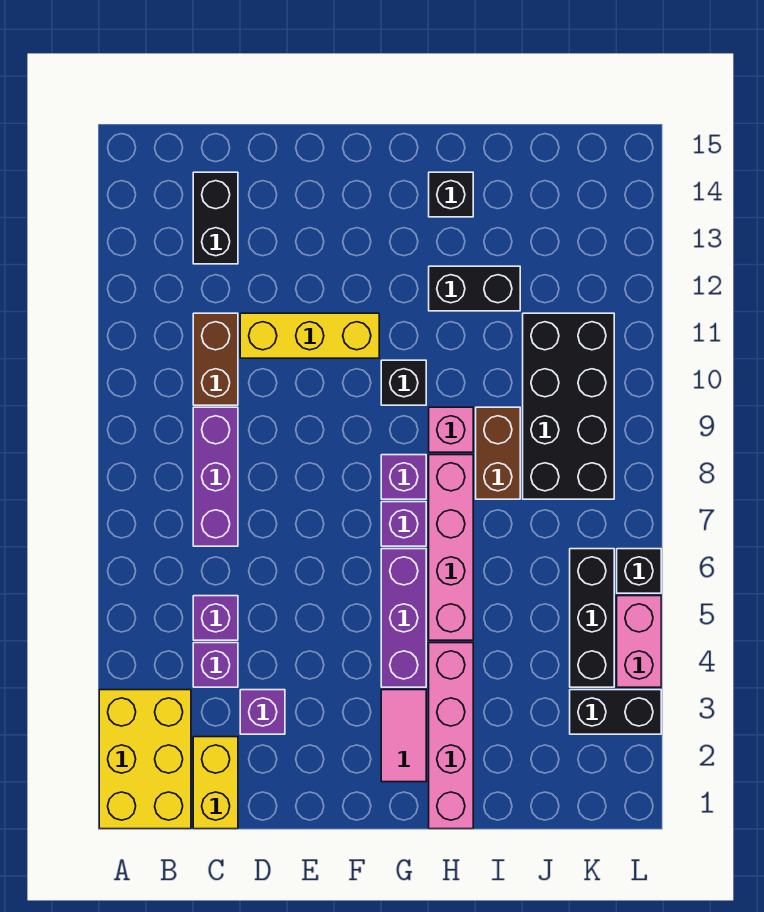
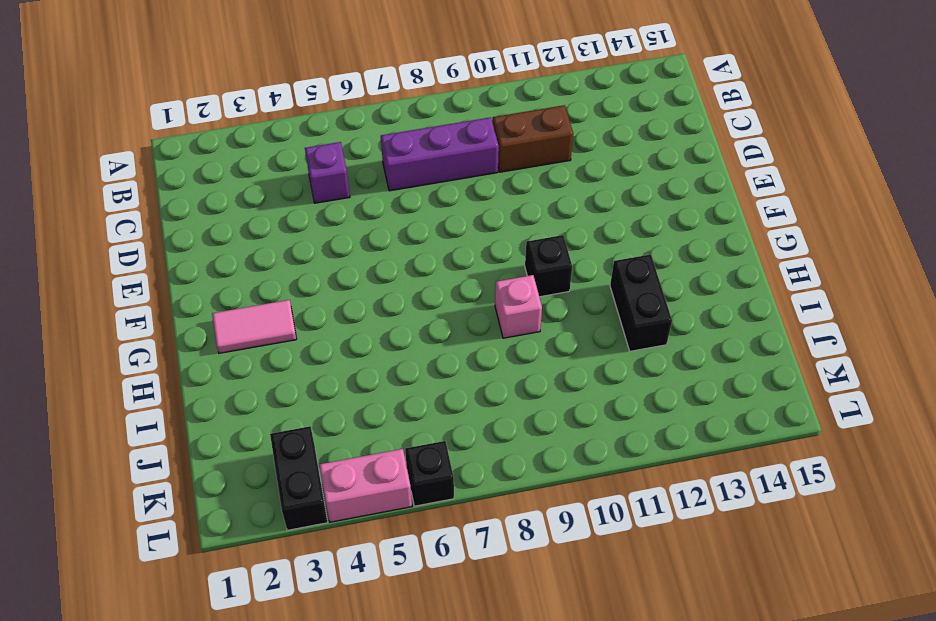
none -> yellow brick A1:B3 level 1
none -> yellow brick C1:C2 level 1
none -> purple brick C4 level 1

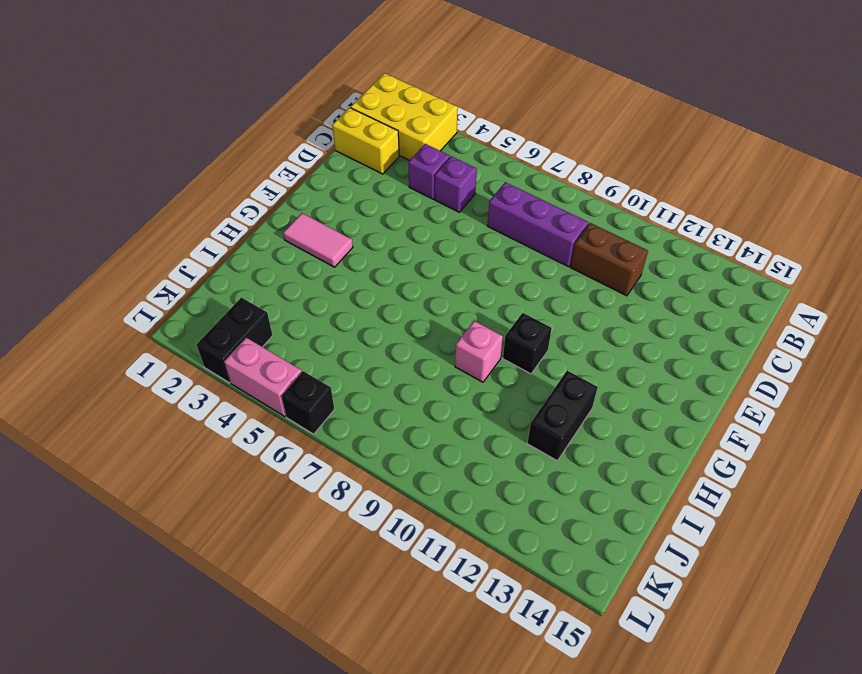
none -> black brick C13:C14 level 1
none -> purple brick D3 level 1
none -> yellow brick D11:F11 level 1

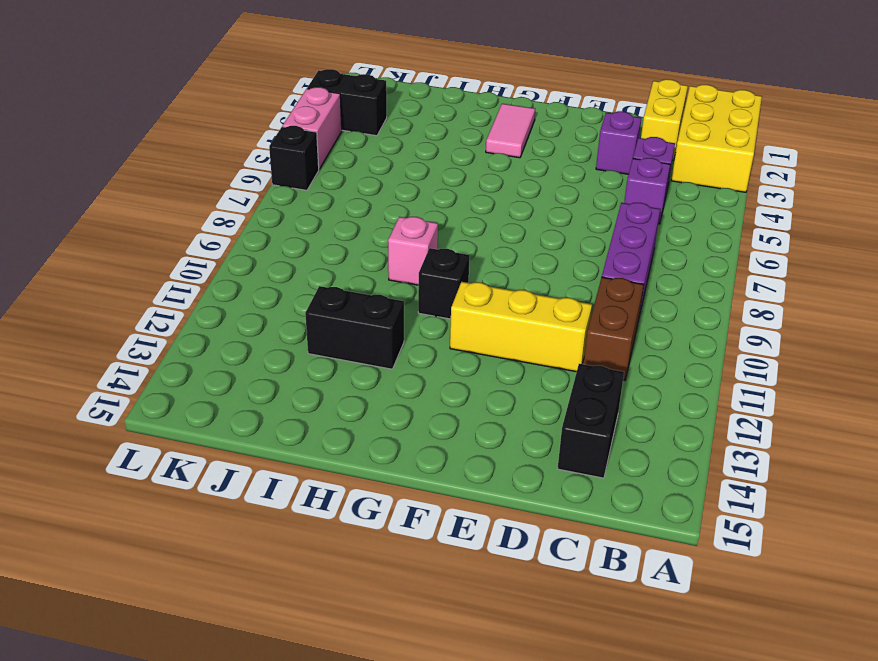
none -> purple brick G4:G6 level 1
none -> purple brick G7 level 1
none -> purple brick G8 level 1

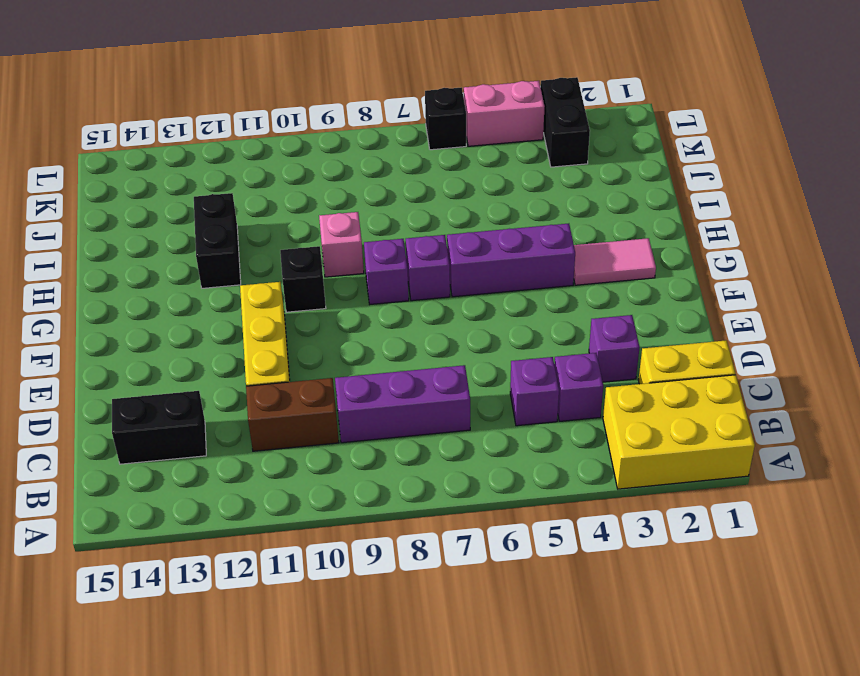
none -> pink brick H1:H4 level 1
none -> pink brick H5:H8 level 1
none -> black brick H14 level 1

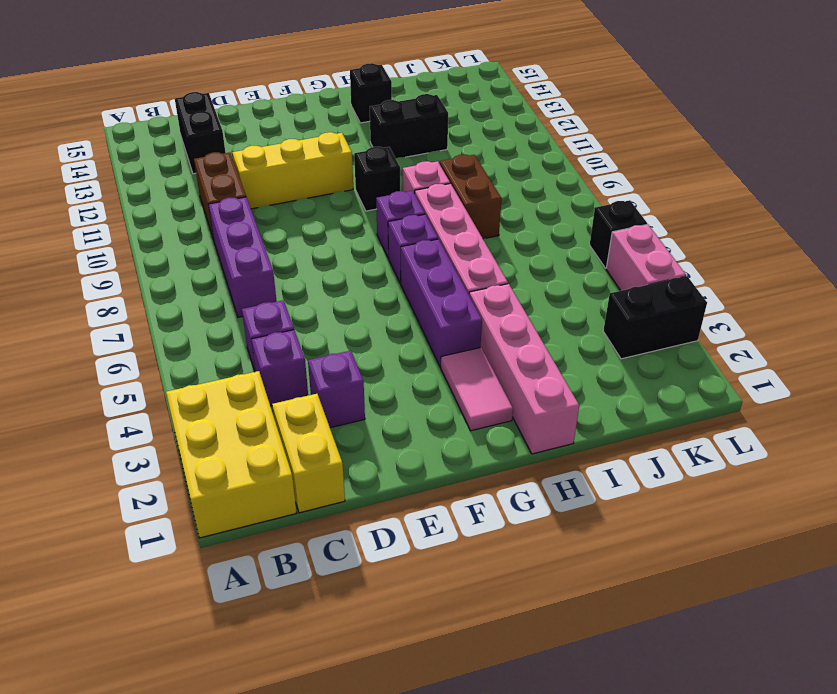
none -> black brick J8:K11 level 1
none -> black brick K4:K6 level 1

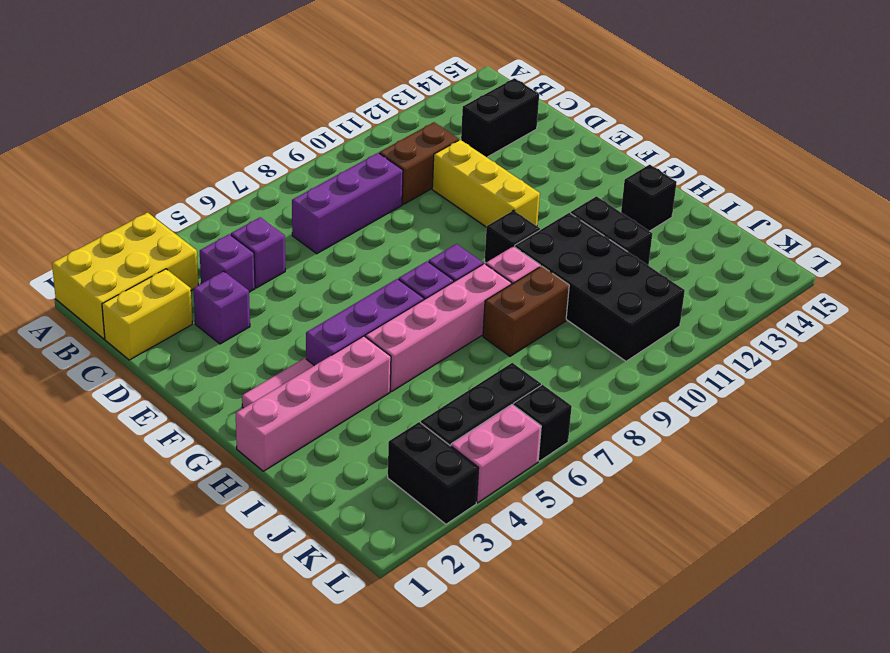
black brick H10:K11 level 1 -> black brick J8:K11 level 1

